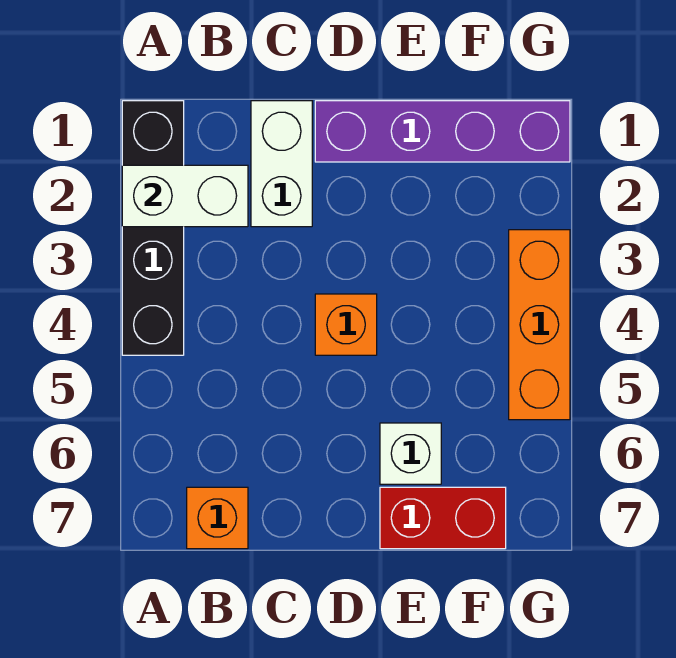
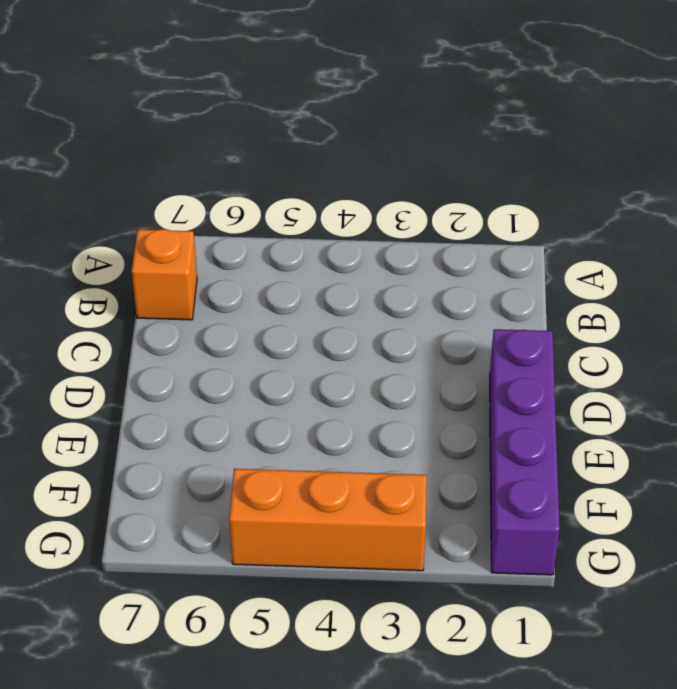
none -> black brick A1:A4 level 1
none -> white brick C1:C2 level 1

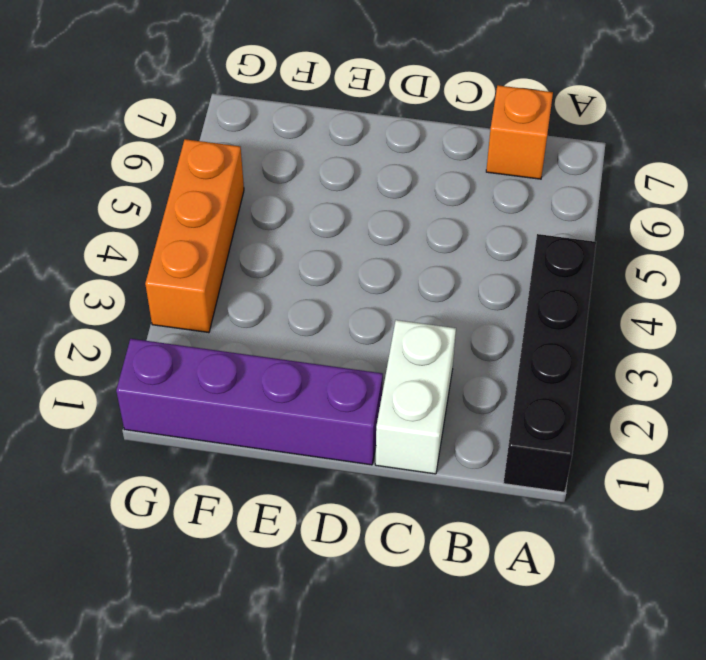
none -> orange brick D4 level 1
none -> white brick E6 level 1

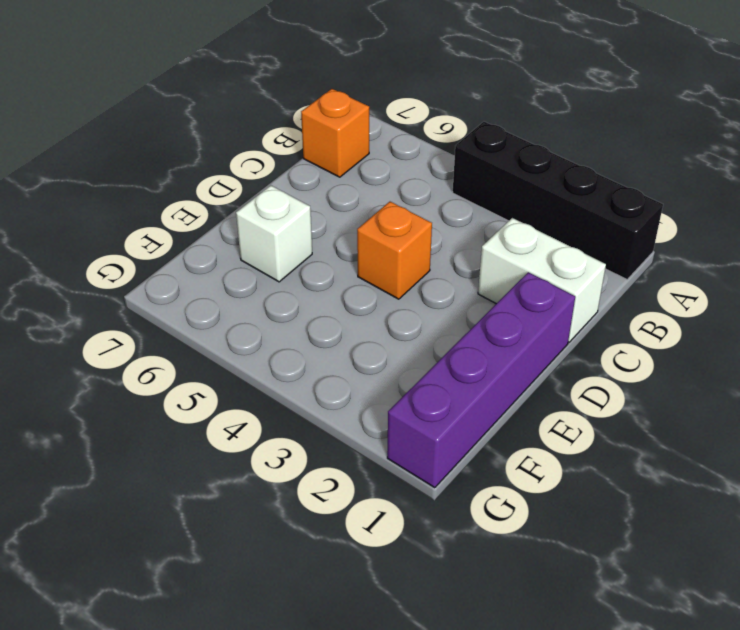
none -> red brick E7:F7 level 1
none -> orange brick G3:G5 level 1

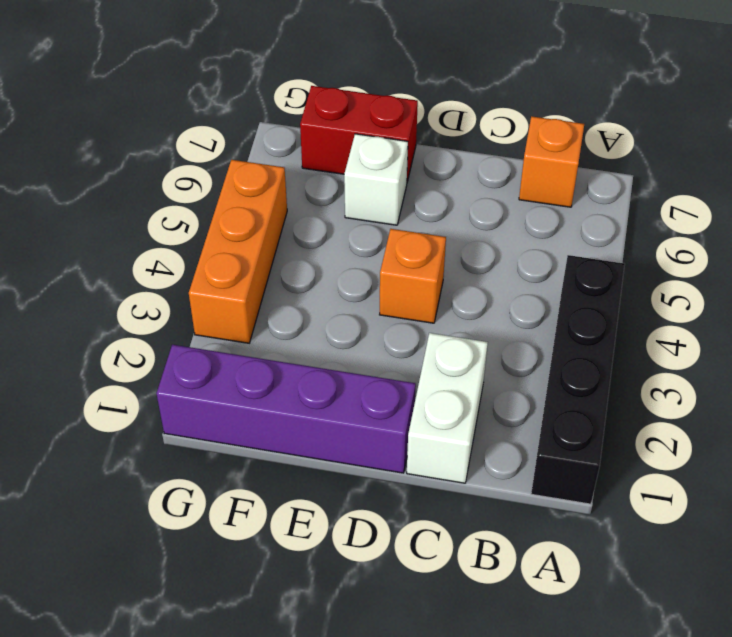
none -> white brick A2:B2 level 2

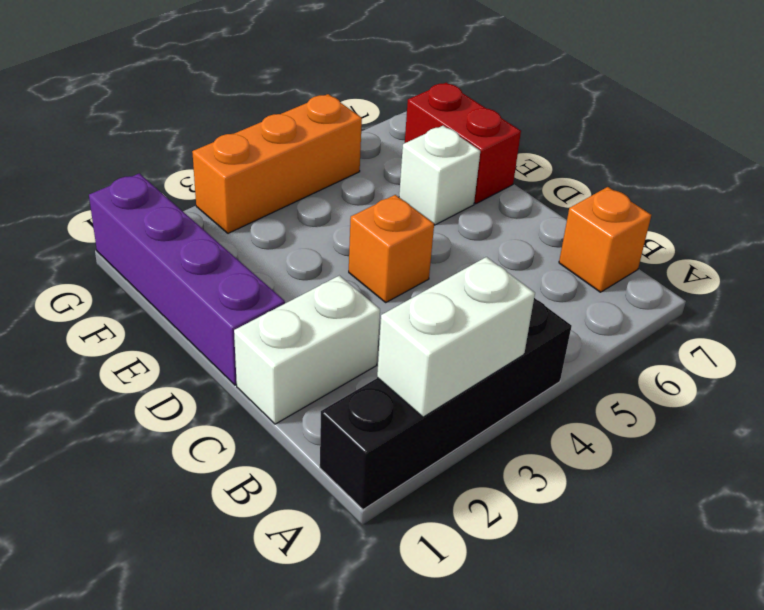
white brick A2:A3 level 2 -> white brick A2:B2 level 2

